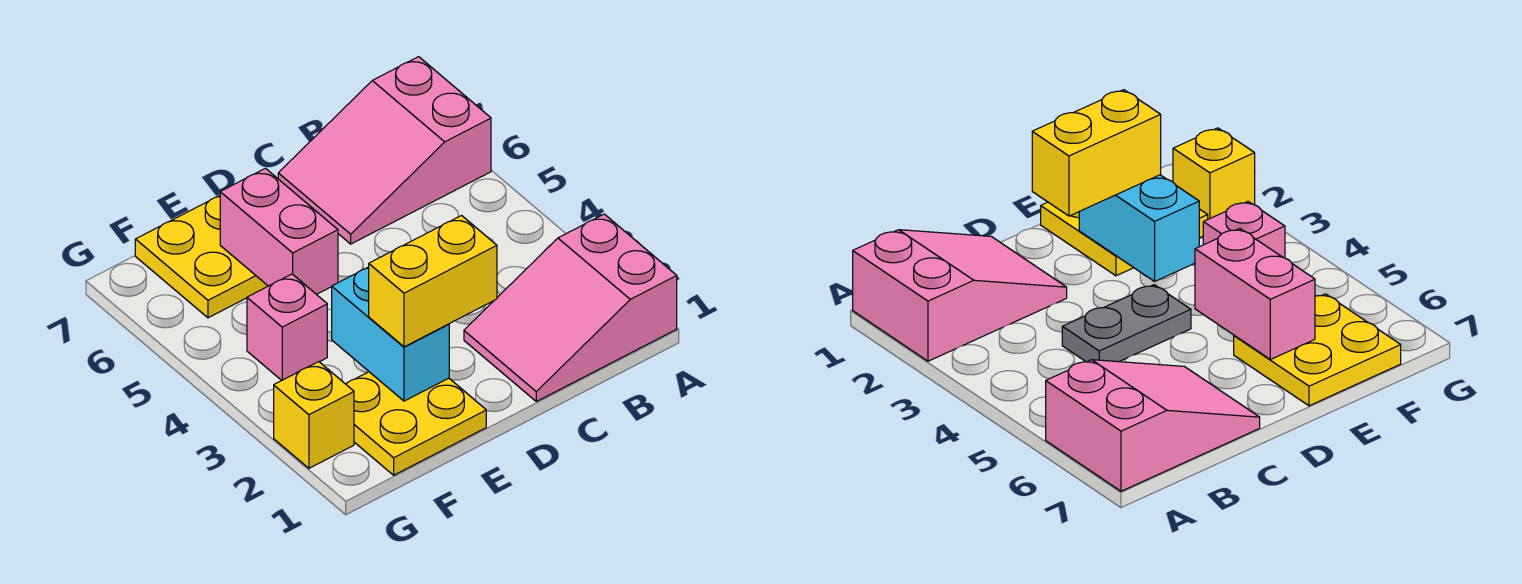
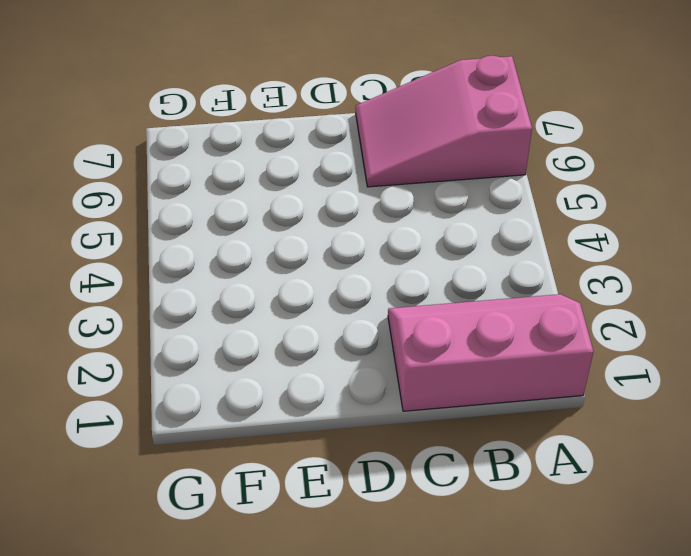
pink slope A1:C2 level 1 top 1 -> pink slope A1:C2 level 1 top A
none -> grey plate C4:D4 level 1
none -> yellow plate E1:F2 level 1

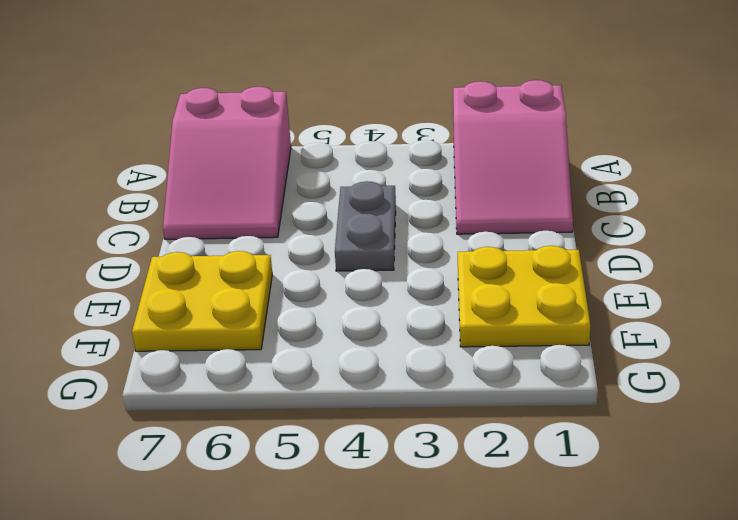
none -> pink brick F4 level 1
none -> yellow brick G2 level 1

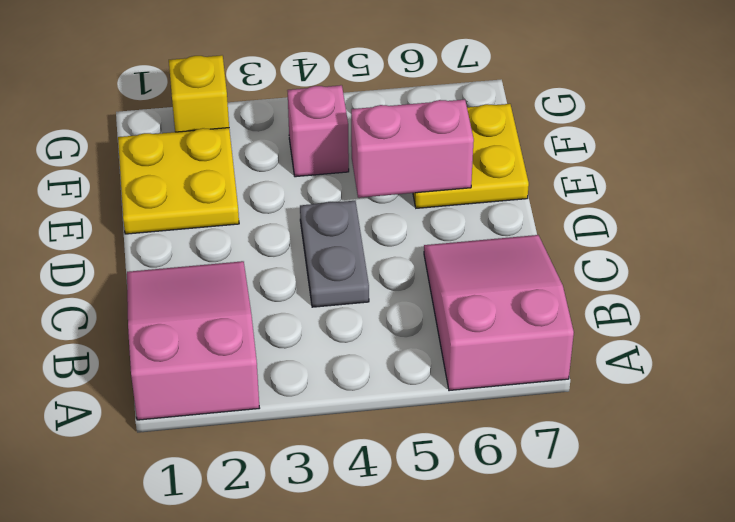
none -> cyan brick E2:E3 level 2
none -> yellow brick D2:E2 level 3

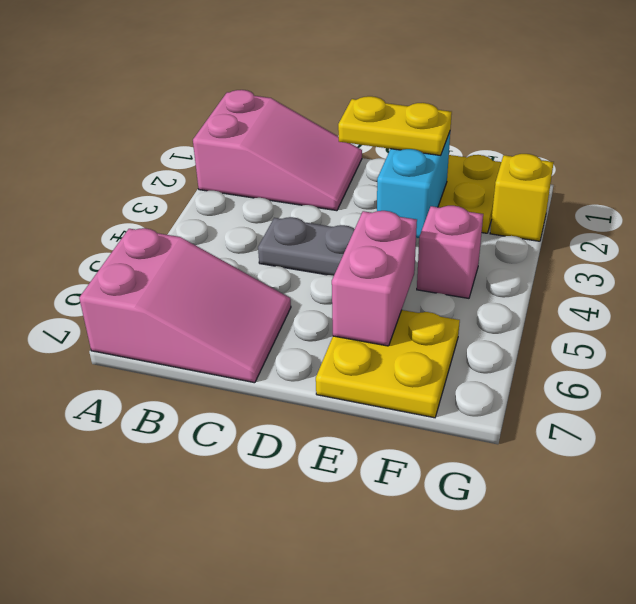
yellow plate D2:E2 level 3 -> yellow brick D2:E2 level 3

